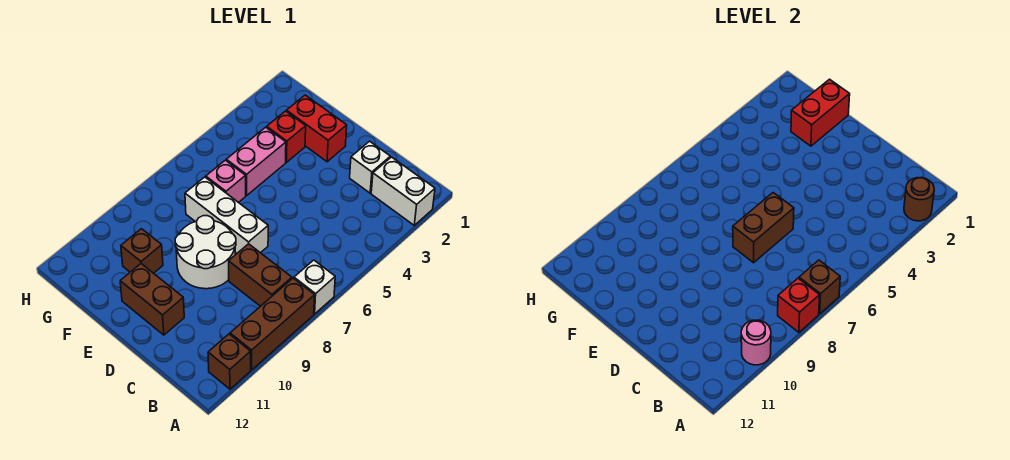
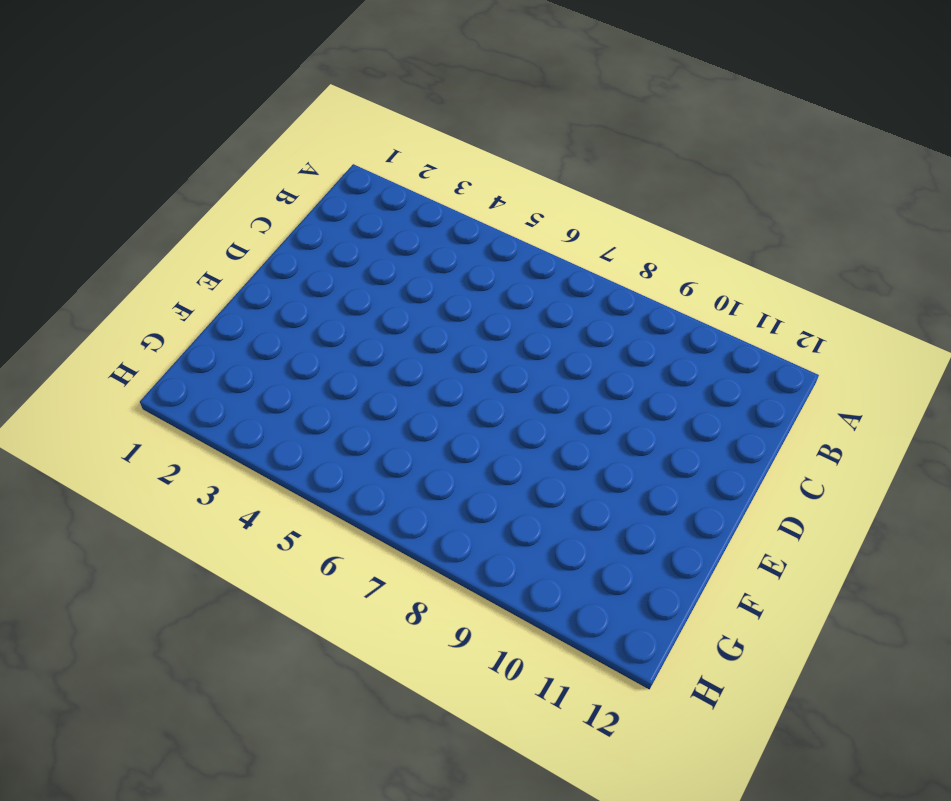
none -> white brick A2:B2 level 1
none -> white brick A7 level 1
none -> brown brick A8:A10 level 1

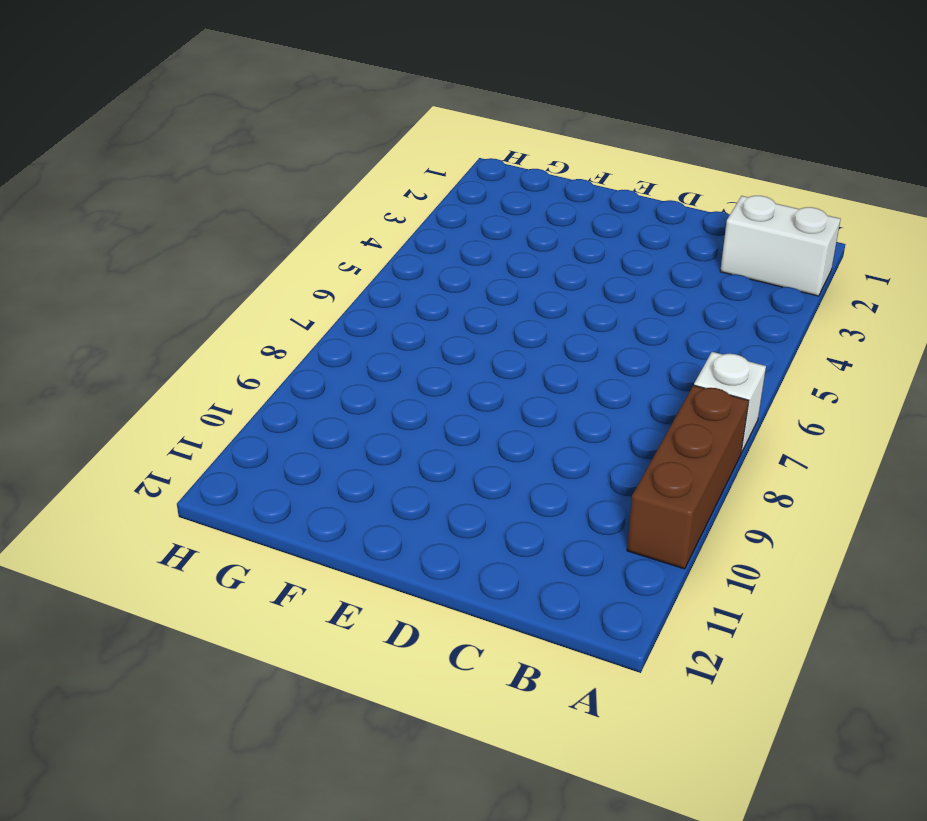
none -> brown brick A11 level 1
none -> brown brick B8:C8 level 1
none -> white brick C2 level 1

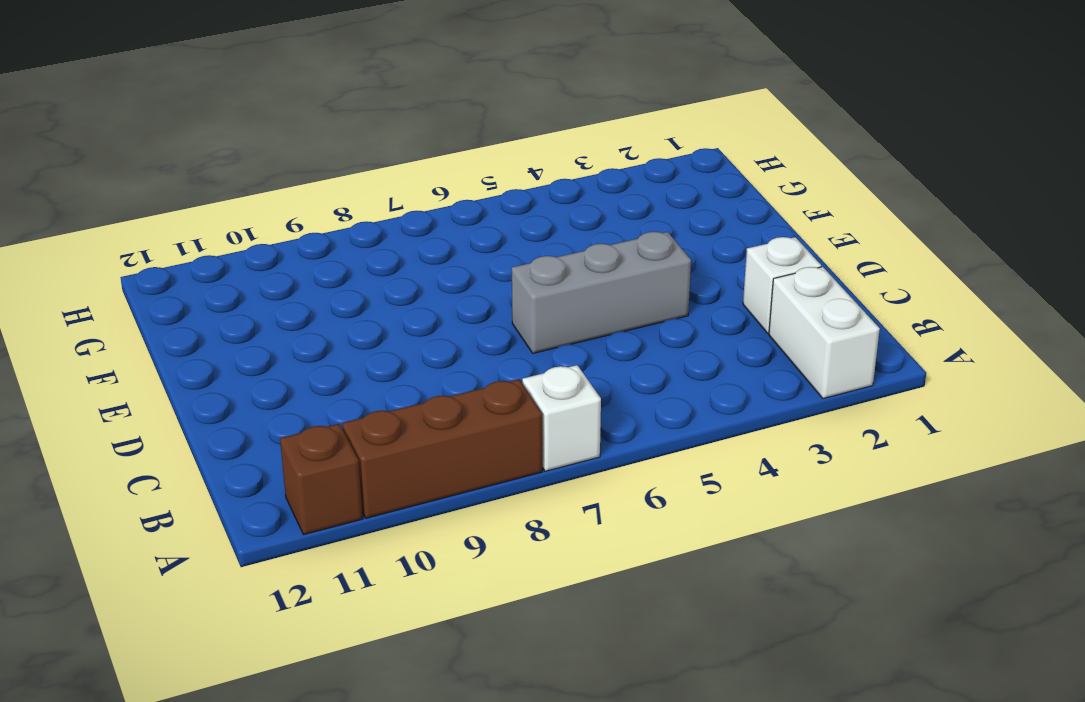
grey brick D4:D6 level 1 -> none
none -> brown brick B8:C8 level 1
none -> white brick D7:F7 level 1
none -> white round brick D8:E9 level 1

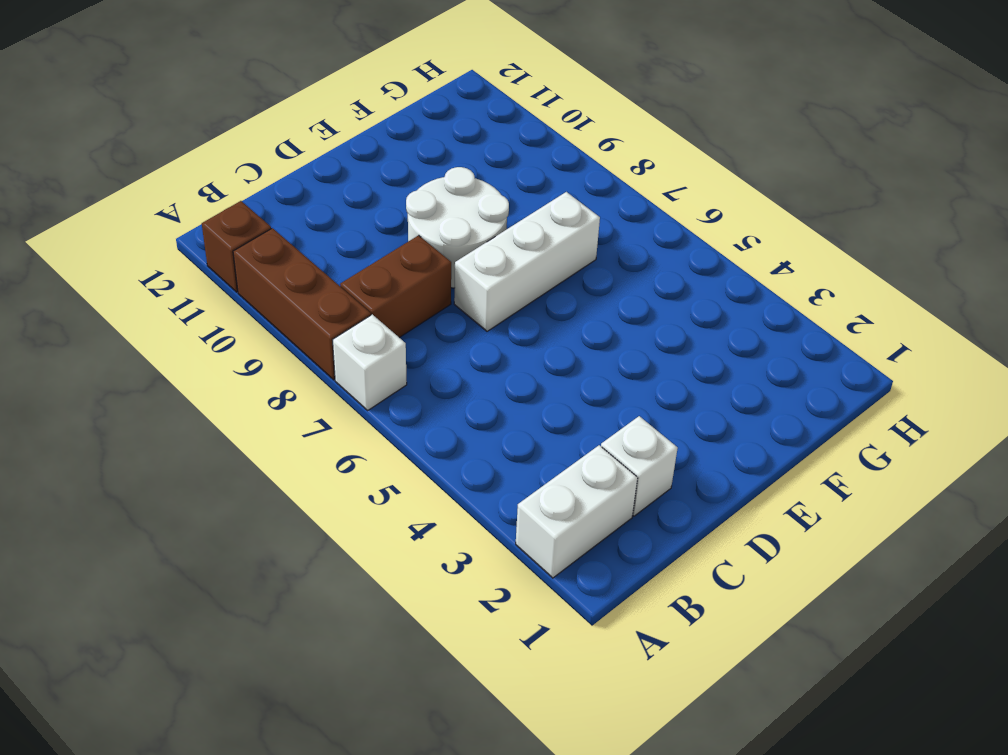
none -> brown brick D11:E11 level 1
none -> red brick E2:F2 level 1
none -> red brick F3 level 1

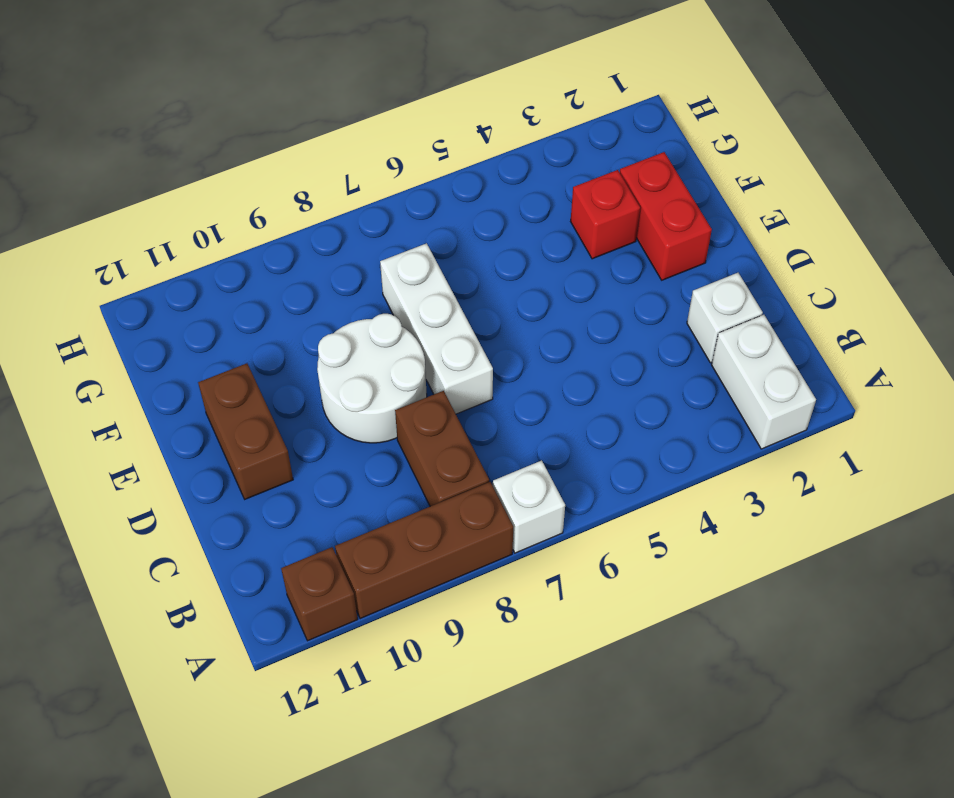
none -> pink brick F4:F5 level 1
none -> pink brick F6 level 1
none -> brown brick F10 level 1

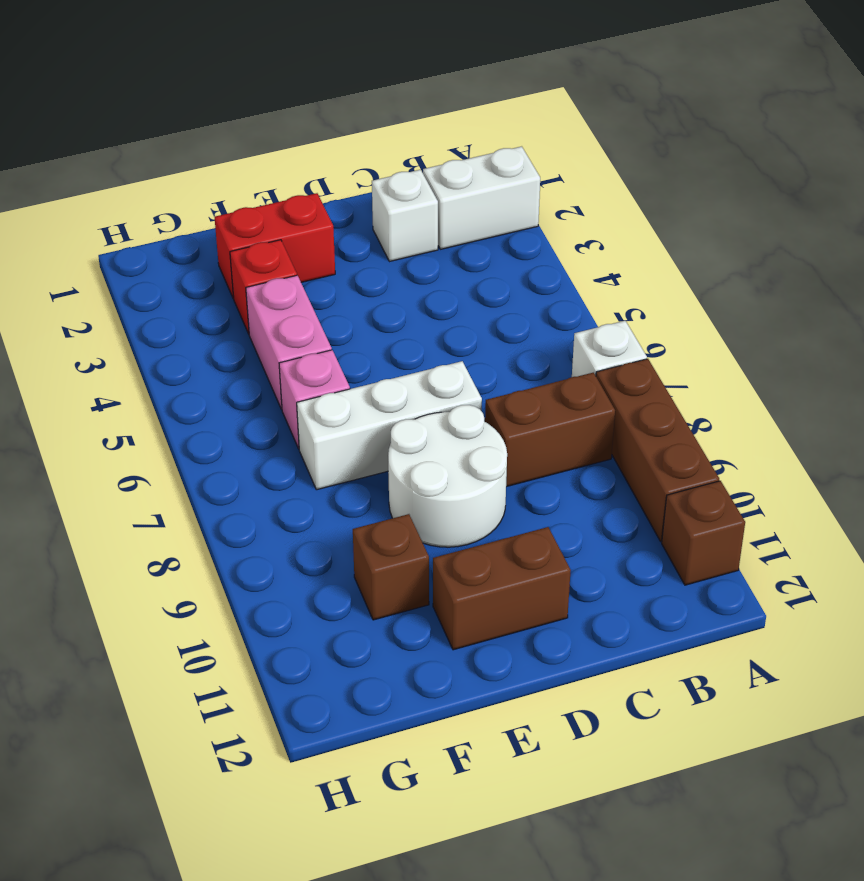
none -> brown round brick A2 level 2
none -> brown brick A7 level 2
none -> red brick A8 level 2

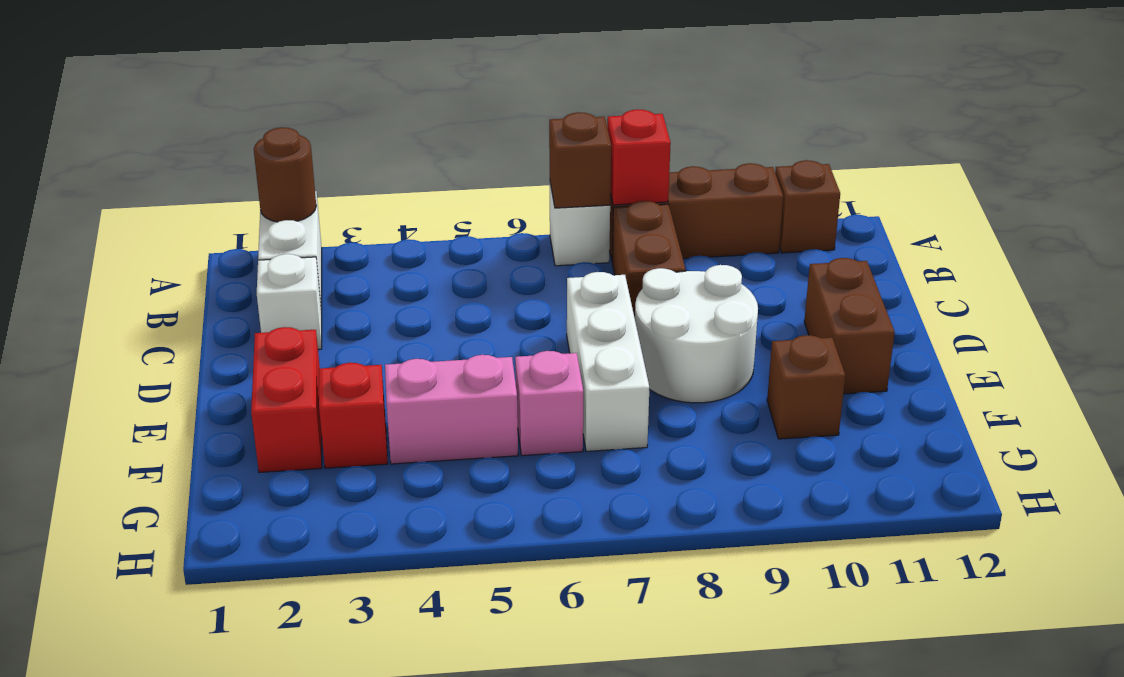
none -> pink round brick A10 level 2
none -> brown brick D6:D7 level 2
none -> red brick F1:F2 level 2

